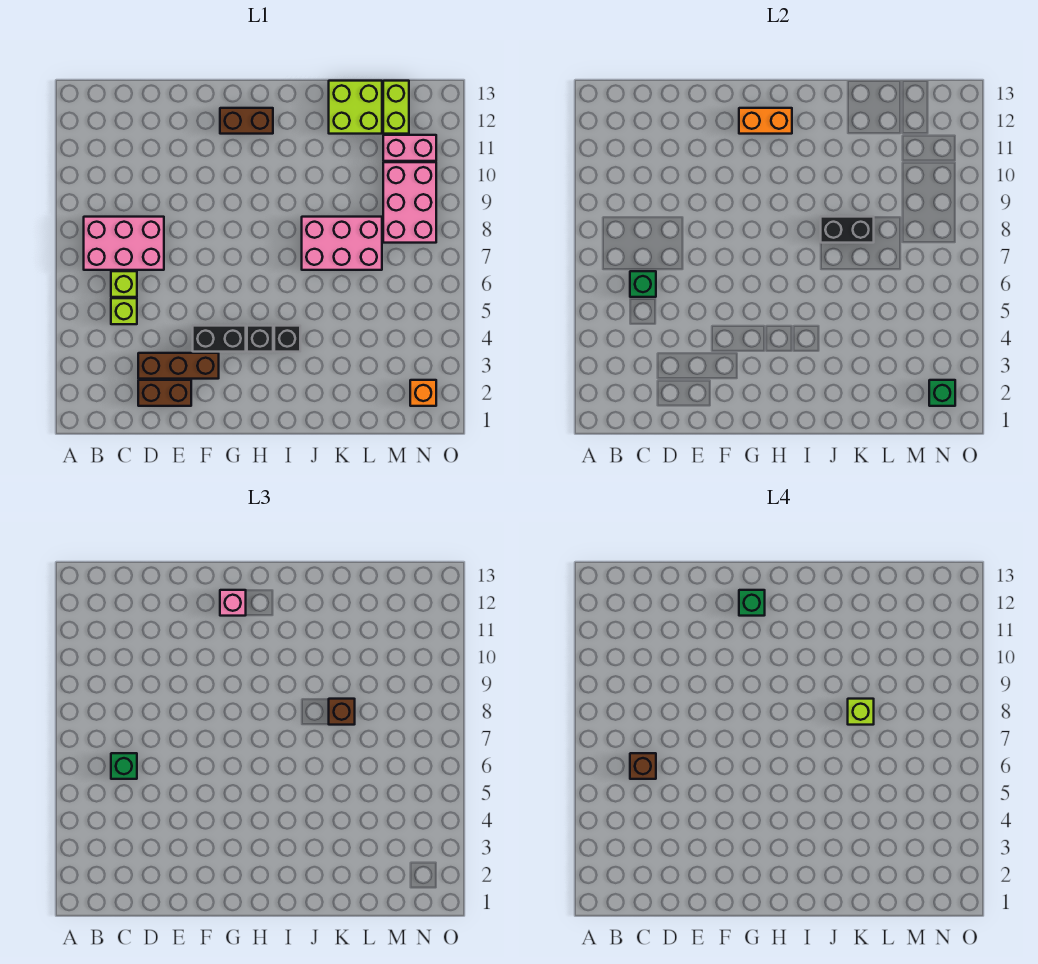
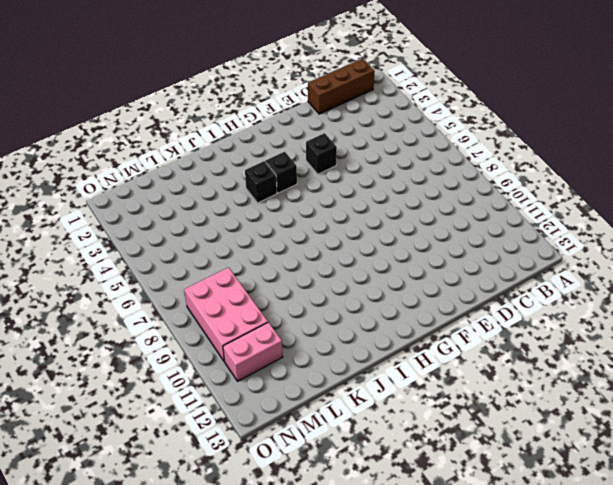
brown brick B1:D1 level 1 -> brown brick D3:F3 level 1
black brick F4 level 1 -> black brick F4:G4 level 1
none -> pink brick B7:D8 level 1
none -> lime brick C5 level 1
none -> lime brick C6 level 1

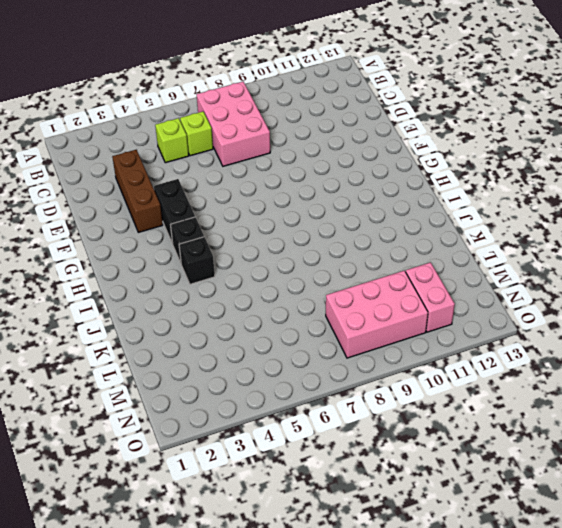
none -> brown brick D2:E2 level 1
none -> brown brick G12:H12 level 1
none -> pink brick J7:L8 level 1

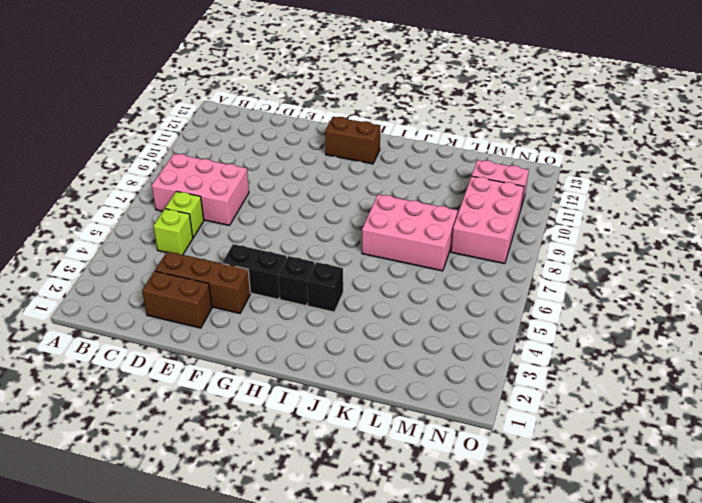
none -> lime brick K12:L13 level 1
none -> lime brick M12:M13 level 1
none -> orange brick N2 level 1

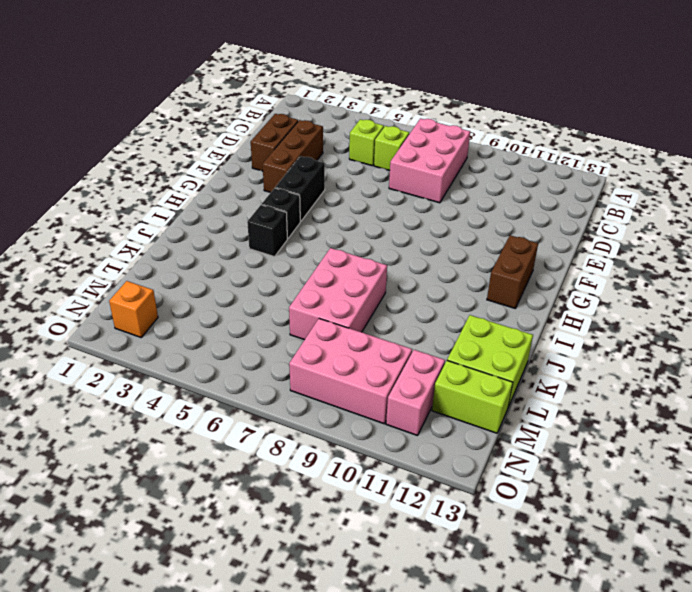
none -> green brick C6 level 2
none -> orange brick G12:H12 level 2
none -> black brick J8:K8 level 2

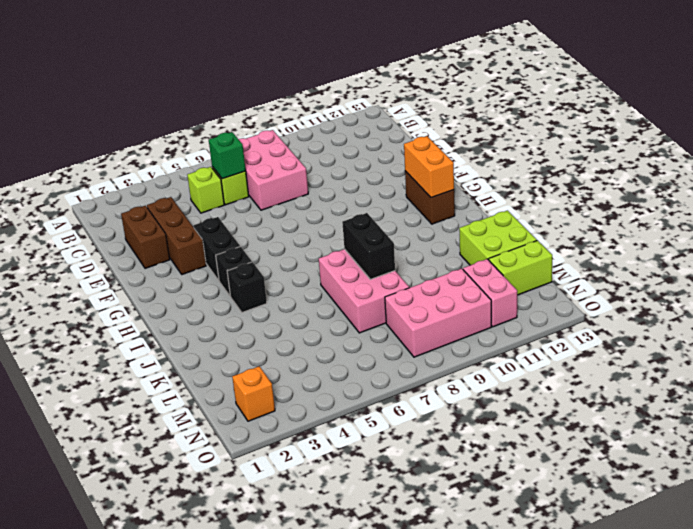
none -> green brick N2 level 2
none -> green brick C6 level 3
none -> pink brick G12 level 3

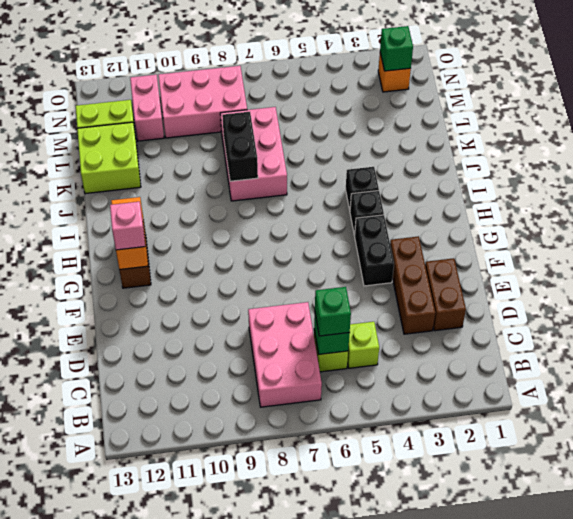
none -> brown brick K8 level 3
none -> brown brick C6 level 4
none -> green brick G12 level 4

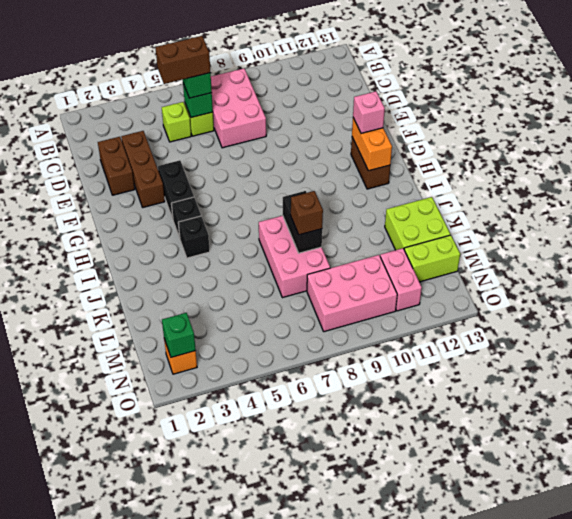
brown brick C5:C6 level 4 -> brown brick C6 level 4
none -> green brick G12 level 4
none -> lime brick K8 level 4

